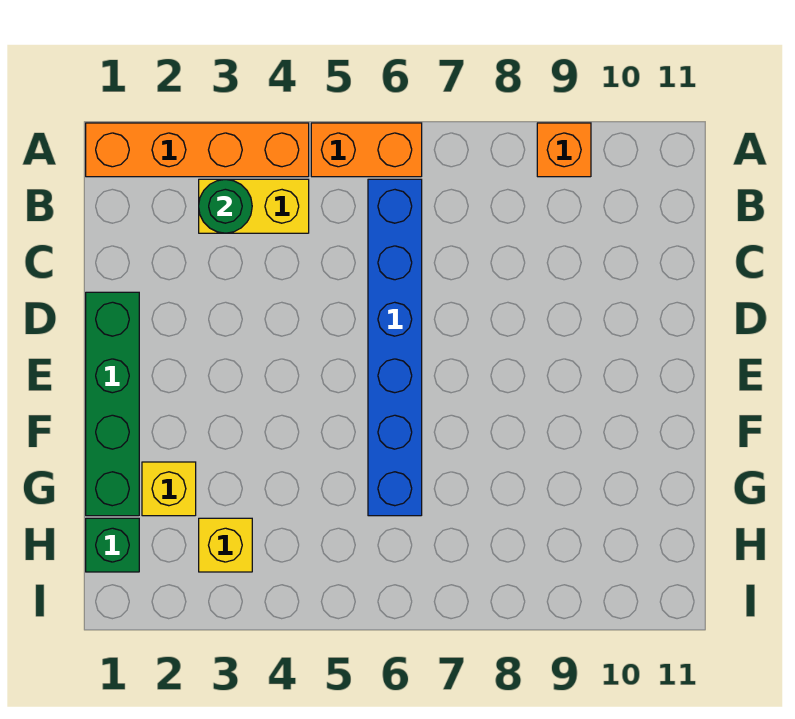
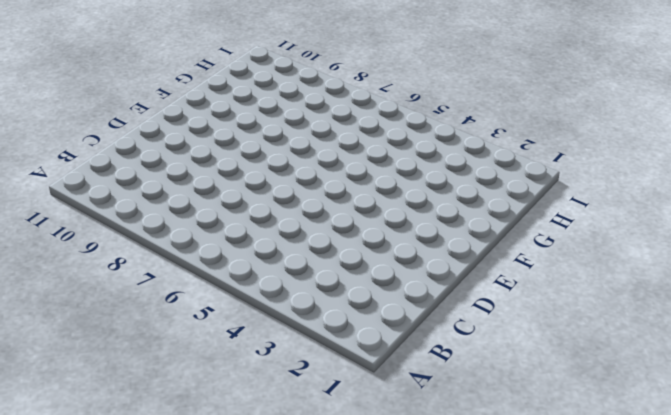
none -> orange brick A1:A4 level 1
none -> orange brick A5:A6 level 1

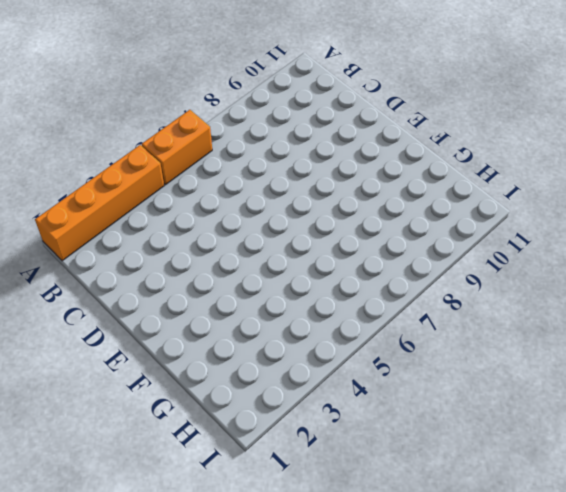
none -> orange brick A9 level 1
none -> yellow brick B3:B4 level 1

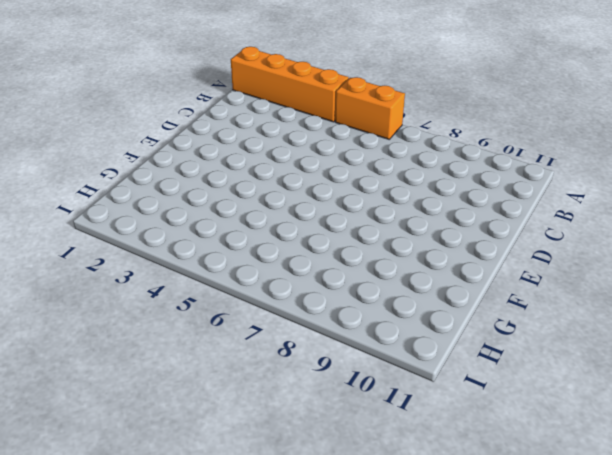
none -> orange brick A9 level 1
none -> yellow brick B3:B4 level 1

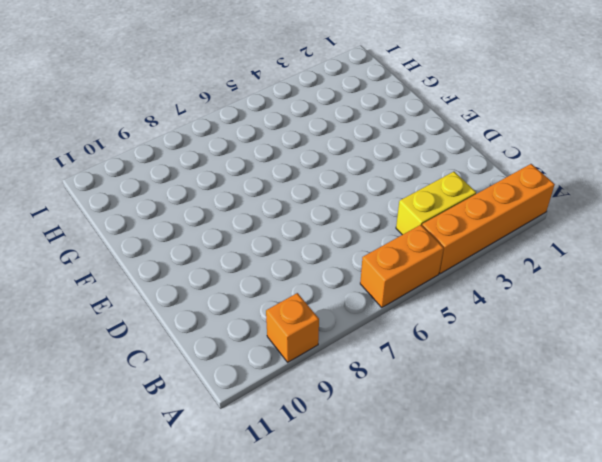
none -> blue brick B6:G6 level 1
none -> green brick D1:G1 level 1

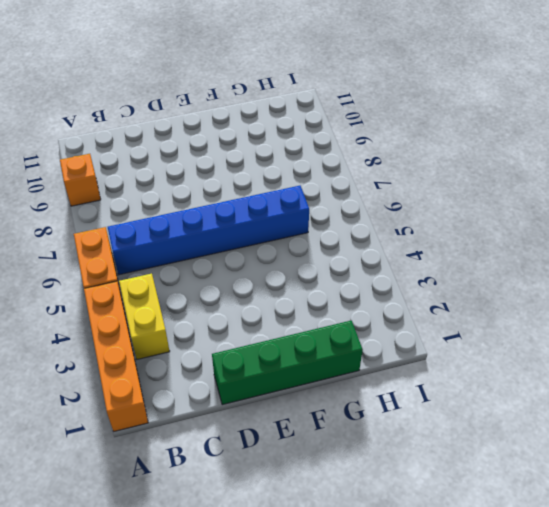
none -> yellow brick G2 level 1
none -> green brick H1 level 1

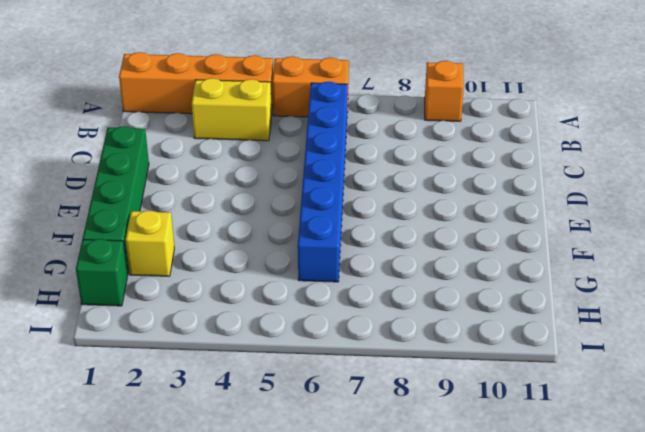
none -> yellow brick H3 level 1
none -> green round brick B3 level 2

